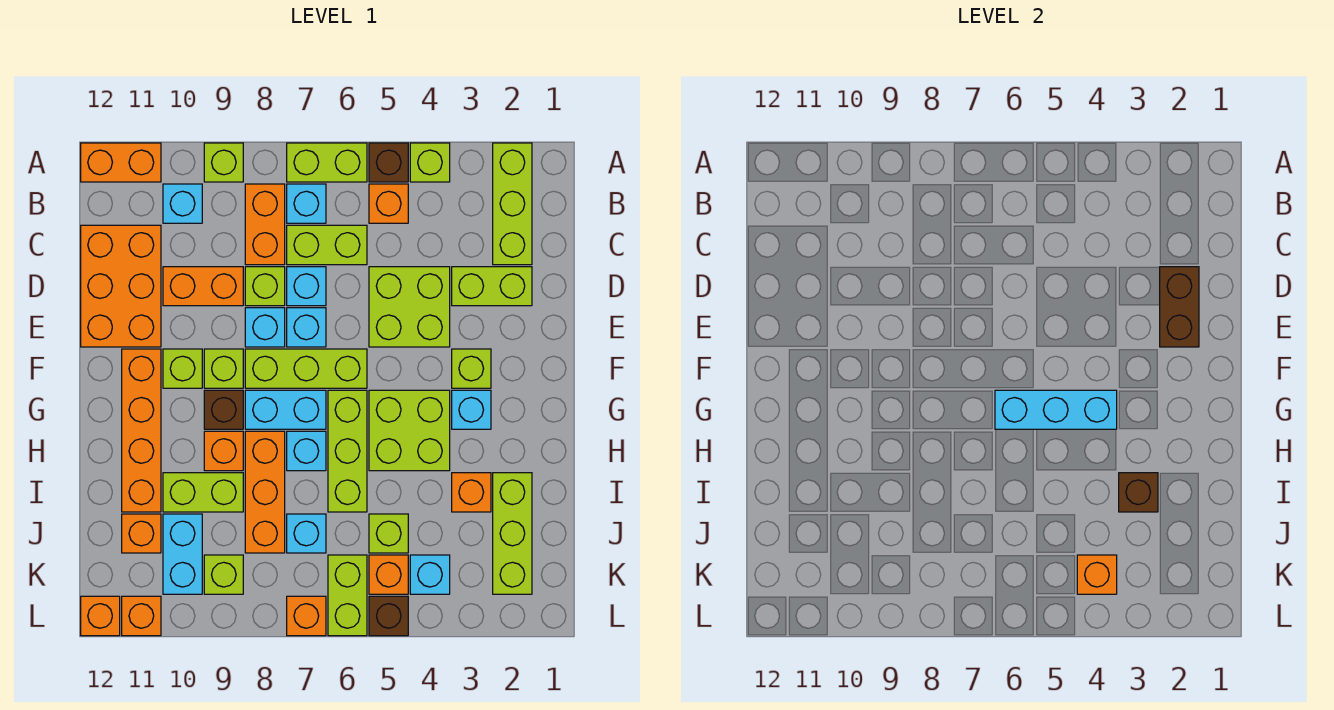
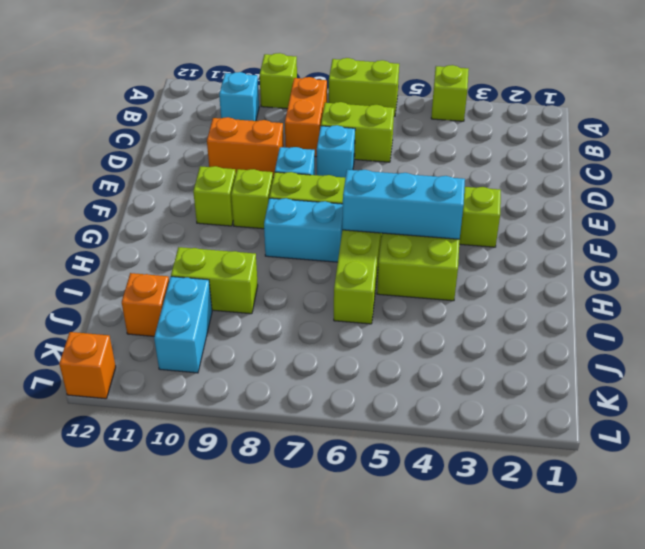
none -> lime brick A2:C2 level 1
none -> brown brick A5 level 1
none -> orange brick A11:A12 level 1
none -> orange brick B5 level 1

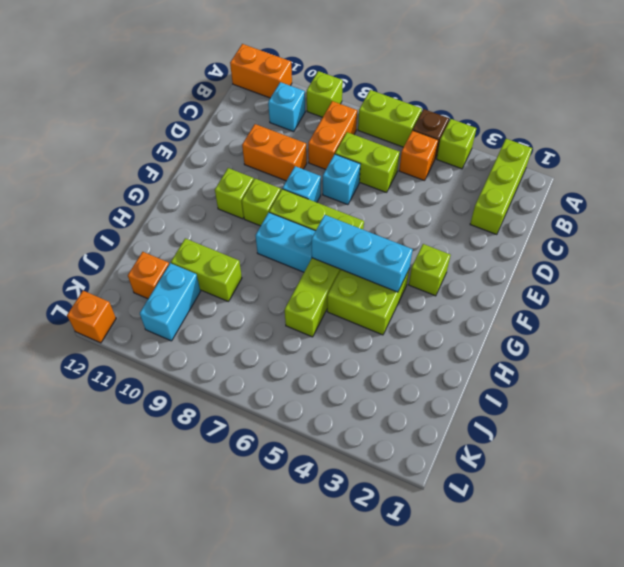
none -> cyan brick B7 level 1
none -> orange brick C11:E12 level 1
none -> lime brick D2:D3 level 1
none -> lime brick D4:E5 level 1

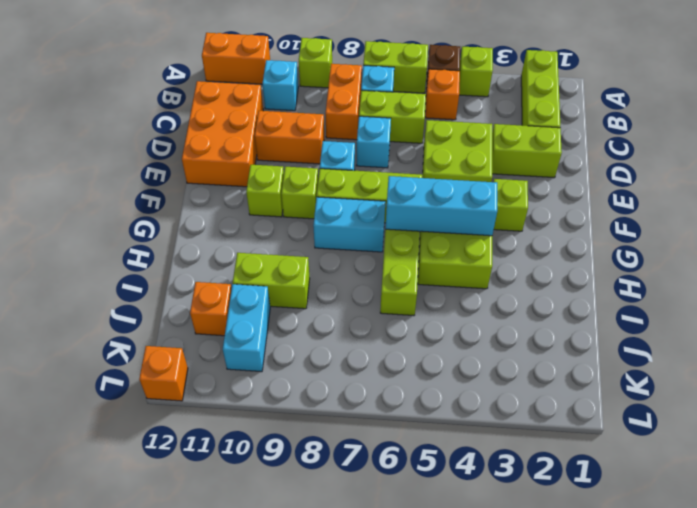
none -> lime brick D8 level 1
none -> cyan brick E7 level 1
none -> orange brick F11:I11 level 1
none -> cyan brick G3 level 1

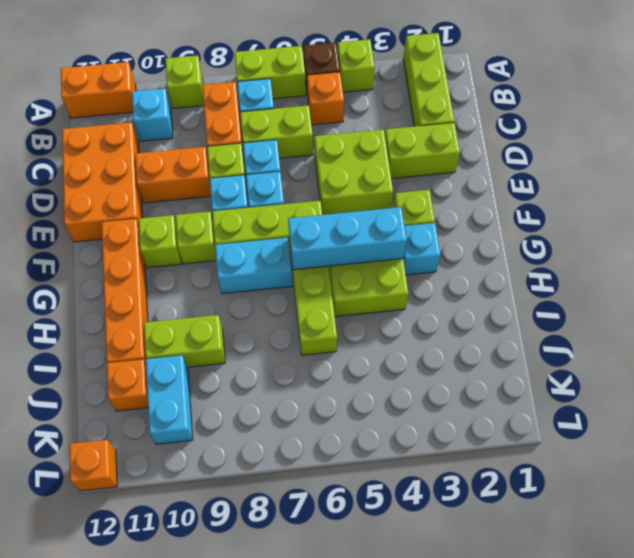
none -> brown brick G9 level 1
none -> cyan brick H7 level 1
none -> orange brick H8:J8 level 1
none -> orange brick H9 level 1

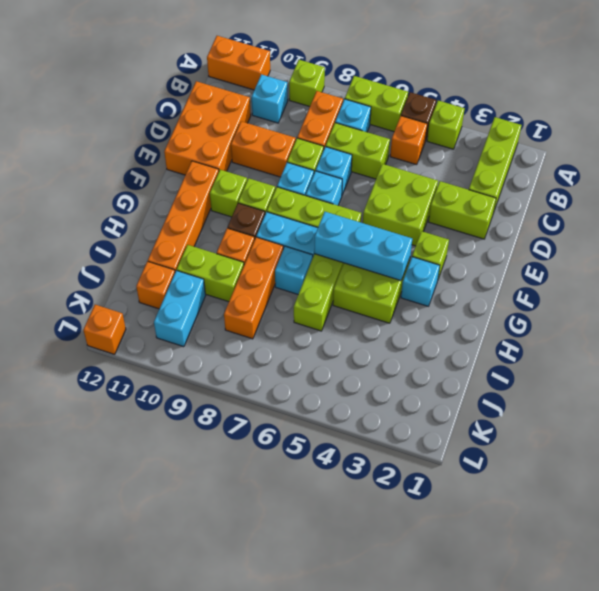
none -> lime brick I2:K2 level 1
none -> orange brick I3 level 1
none -> lime brick J5 level 1
none -> cyan brick J7 level 1

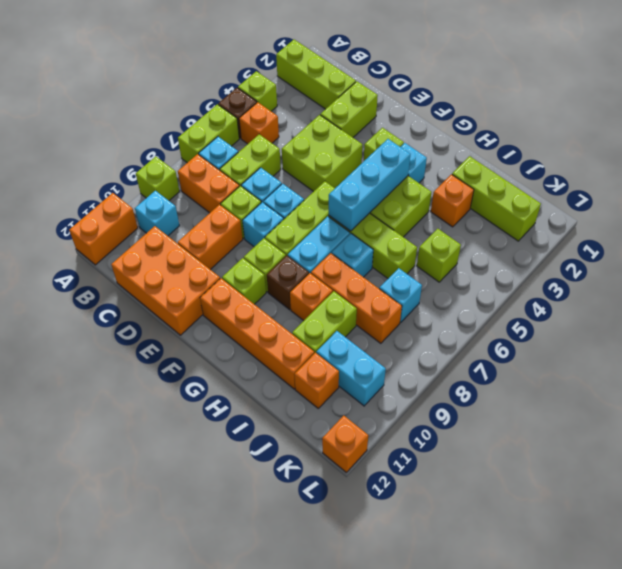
none -> cyan brick K4 level 1
none -> orange brick K5 level 1
none -> lime brick K6:L6 level 1
none -> lime brick K9 level 1

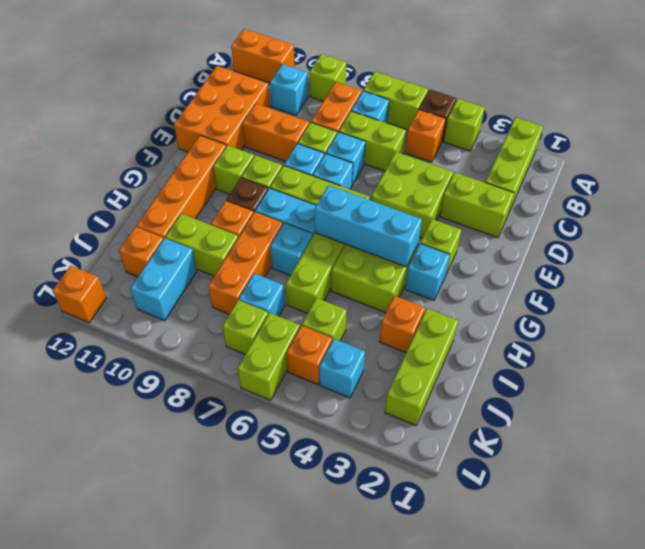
lime brick K7 level 1 -> lime brick K9 level 1
none -> brown brick L5 level 1
none -> orange brick L7 level 1
none -> orange brick L11 level 1
none -> brown brick D2:E2 level 2

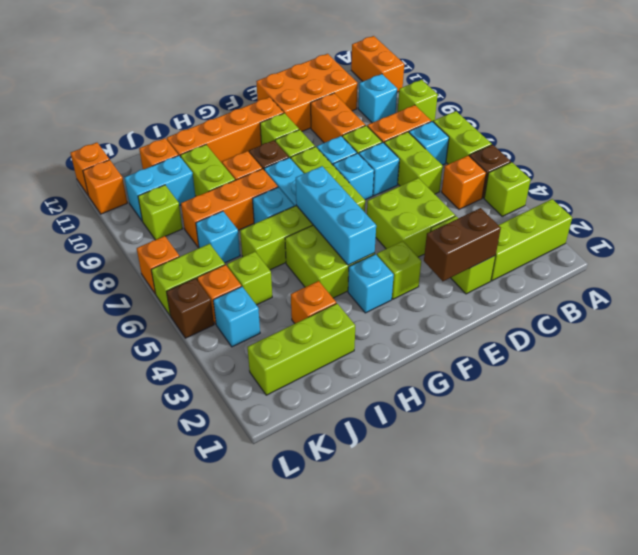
none -> brown brick I3 level 2
none -> orange brick K4 level 2

